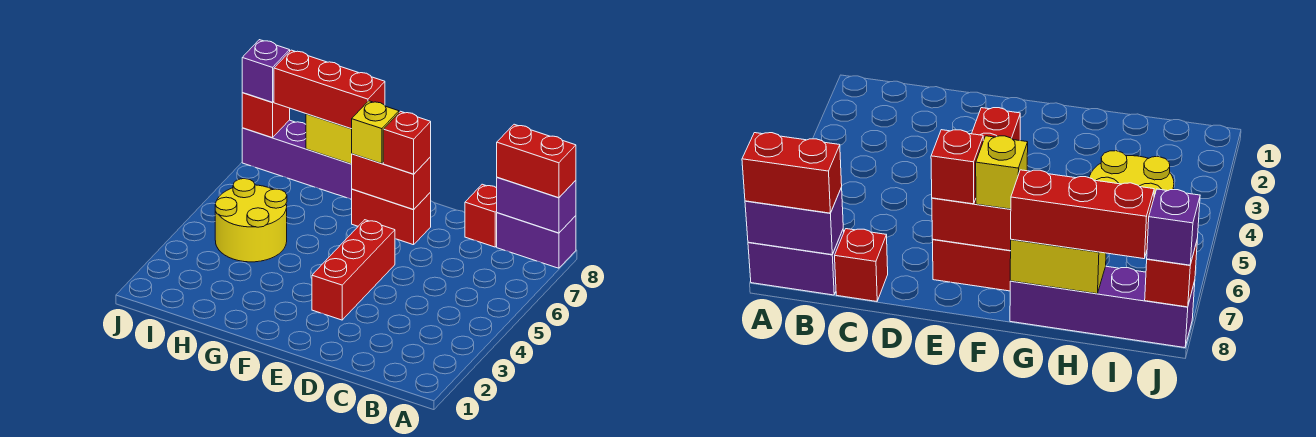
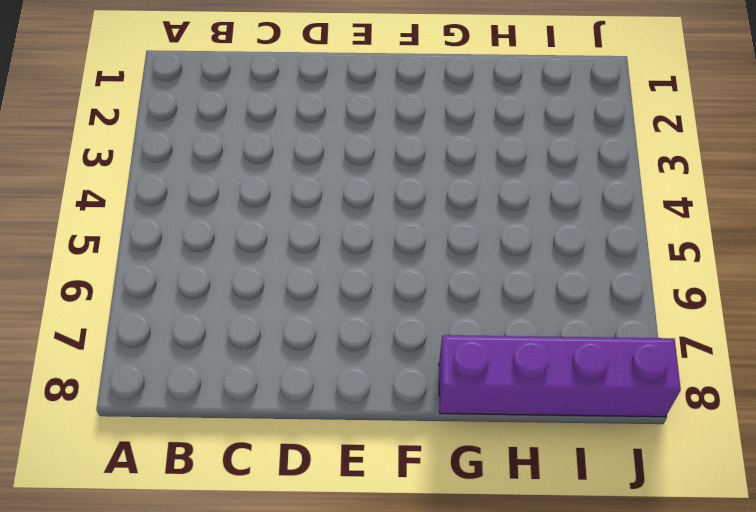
none -> purple brick A8:B8 level 1
none -> red brick C8 level 1
none -> red brick E3:E5 level 1

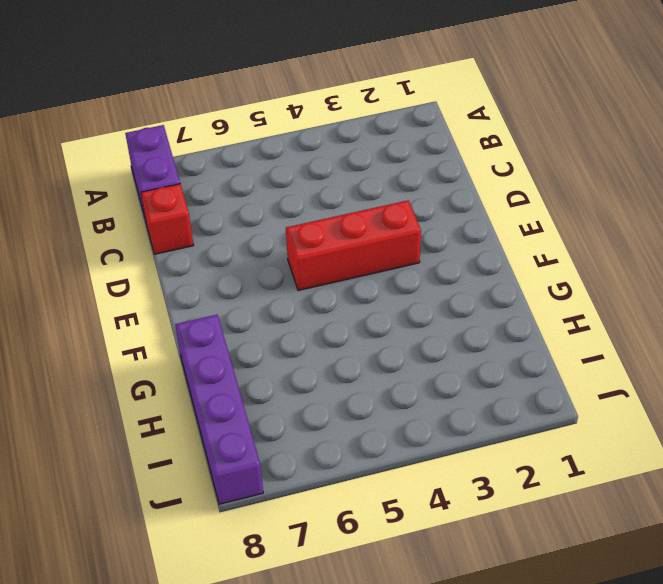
none -> red brick E7:F7 level 1
none -> yellow round brick H4:I5 level 1
none -> purple brick A8:B8 level 2

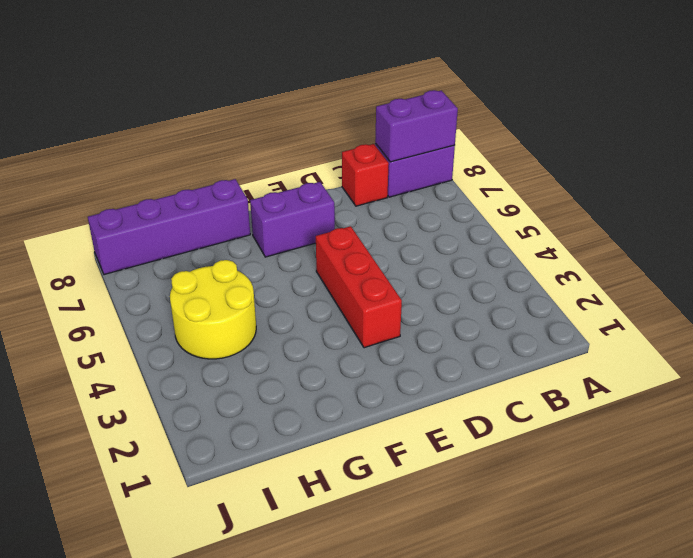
purple brick E7:F7 level 1 -> red brick E7:F7 level 1
none -> red brick E7:F7 level 2
none -> yellow brick G8:H8 level 2
none -> red brick J8 level 2

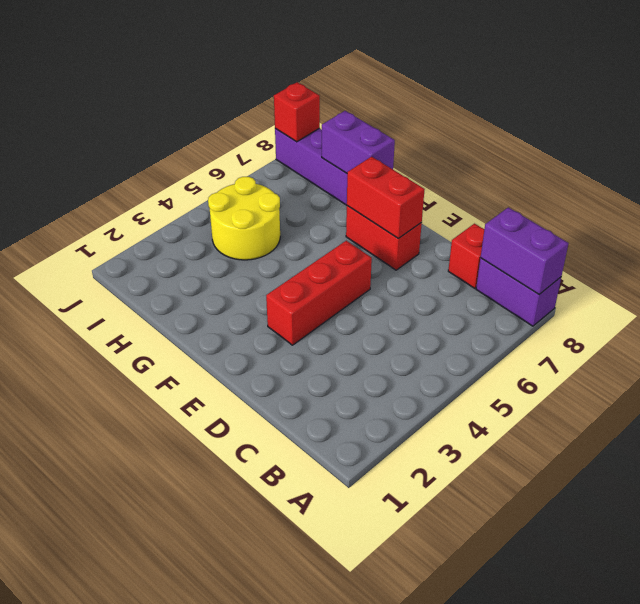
purple brick G8:H8 level 2 -> yellow brick G8:H8 level 2
none -> red brick A8:B8 level 3
none -> red brick E7 level 3
none -> yellow brick F7 level 3

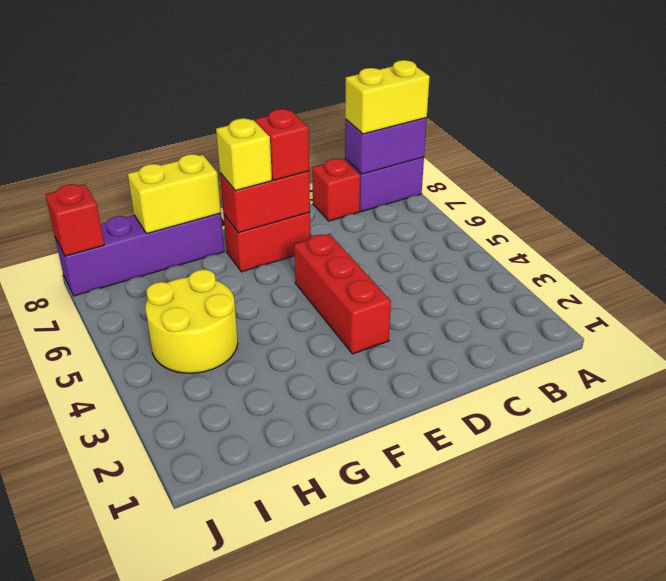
yellow brick A8:B8 level 3 -> red brick A8:B8 level 3
none -> red brick G8:I8 level 3
none -> purple brick J8 level 3

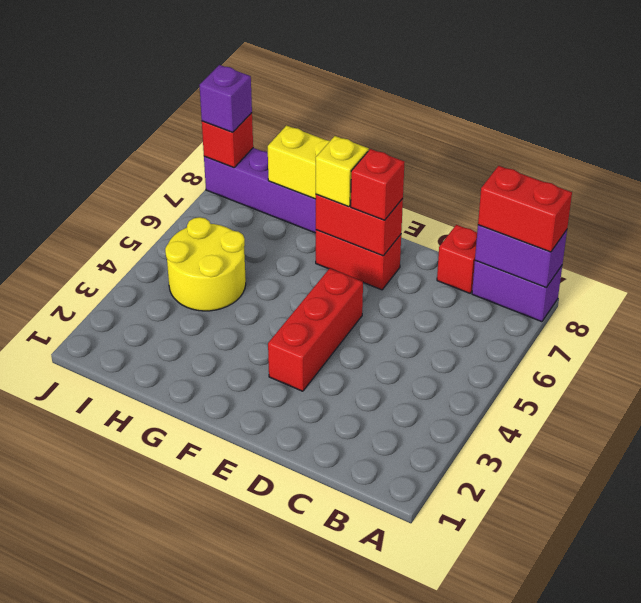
none -> red brick G8:I8 level 3

